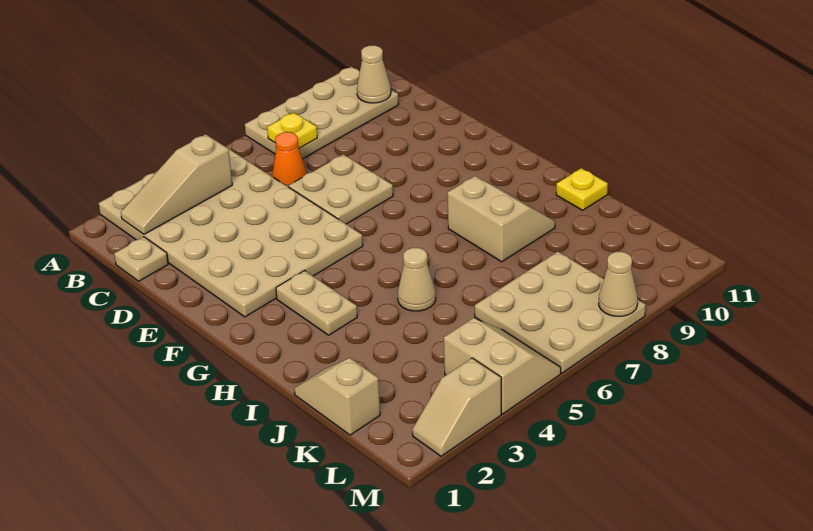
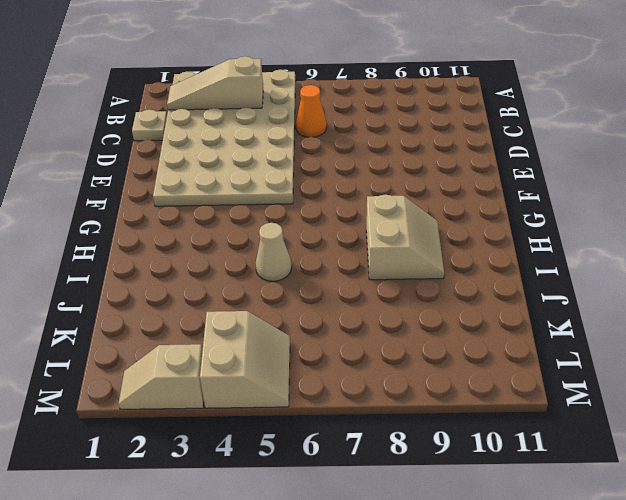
none -> tan plate A7:B10 level 1
none -> tan plate D6:E7 level 1
none -> tan plate G3:H3 level 1

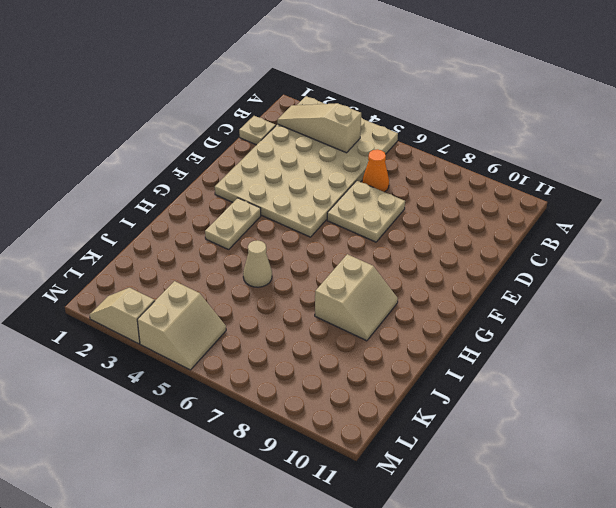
none -> tan plate A7:B10 level 1
none -> yellow plate I11 level 1
none -> tan slope J1:K1 level 1 top K

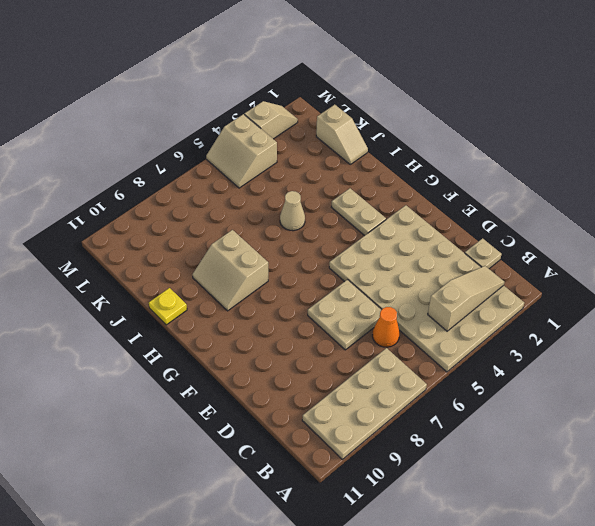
none -> tan plate K6:M8 level 1
none -> yellow plate B7 level 2
none -> tan cone B10 level 2

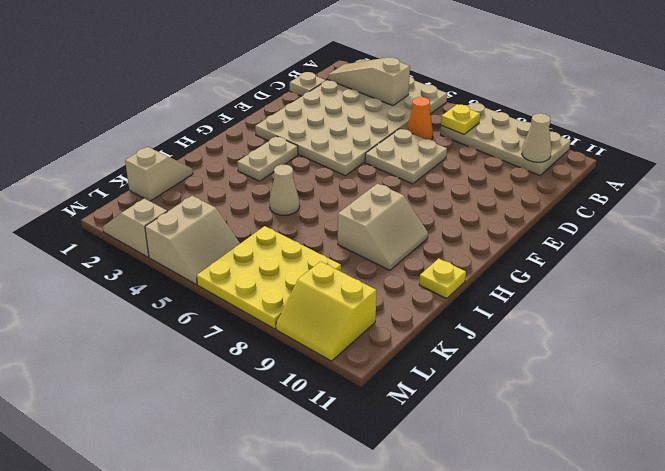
yellow plate K6:M8 level 1 -> tan plate K6:M8 level 1
yellow slope L9:M10 level 1 top L -> none
none -> tan cone M8 level 2

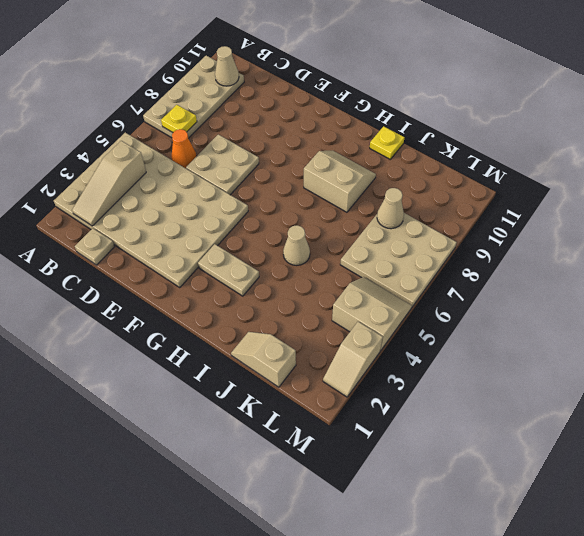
tan cone K8 level 2 -> tan cone M8 level 2

